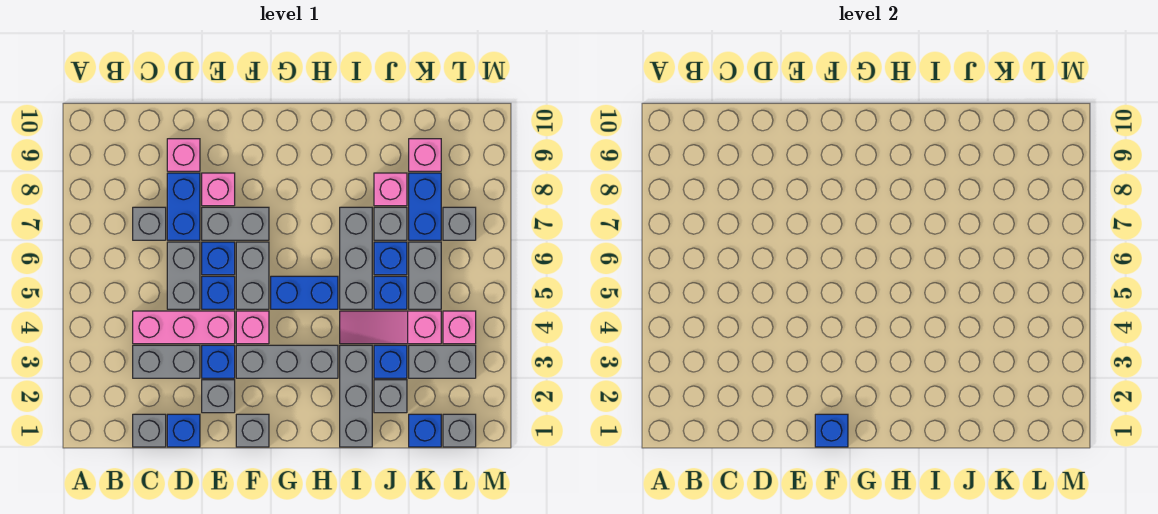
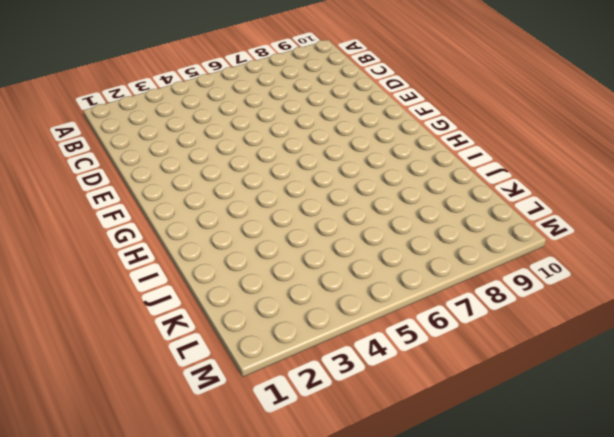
none -> grey brick C1 level 1
none -> grey brick C3:D3 level 1
none -> pink brick C4:E4 level 1
none -> grey brick C7 level 1

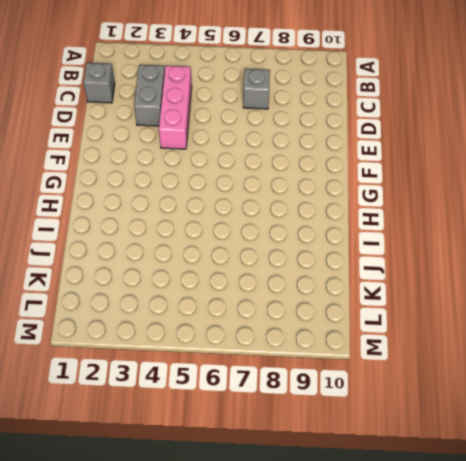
none -> blue brick D1 level 1
none -> grey brick D5:D6 level 1
none -> blue brick D7:D8 level 1
none -> pink brick D9 level 1

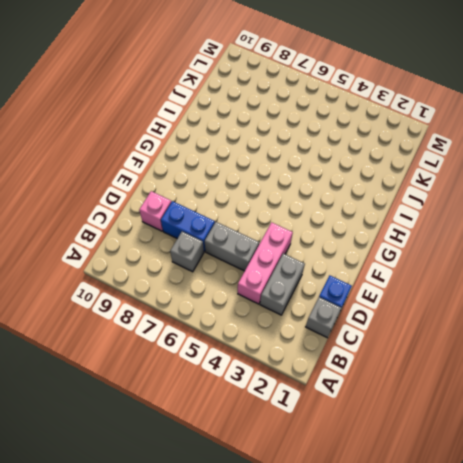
none -> grey brick E2 level 1
none -> blue brick E3 level 1
none -> blue brick E5 level 1
none -> blue brick E6 level 1

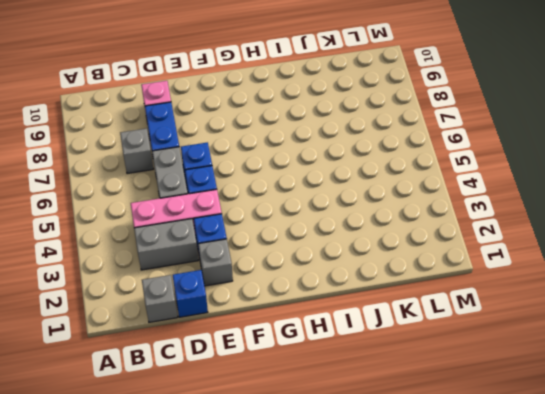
none -> grey brick E7:F7 level 1
none -> pink brick E8 level 1
none -> grey brick F1 level 1
none -> grey brick F3:H3 level 1

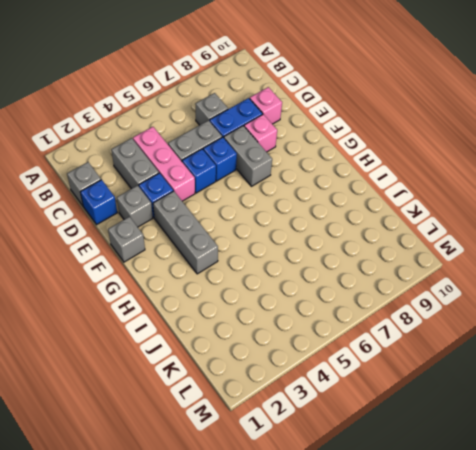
none -> pink brick F4 level 1
none -> grey brick F5:F6 level 1
none -> blue brick G5:H5 level 1
none -> grey brick I1:I3 level 1

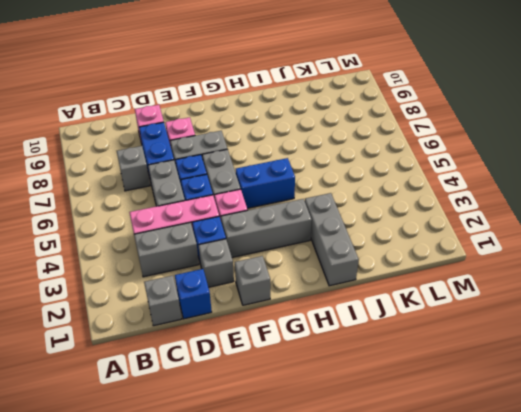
none -> pink slope I4:K4 level 1 top K
none -> grey brick I5:I7 level 1
none -> grey brick J2 level 1
none -> blue brick J3 level 1

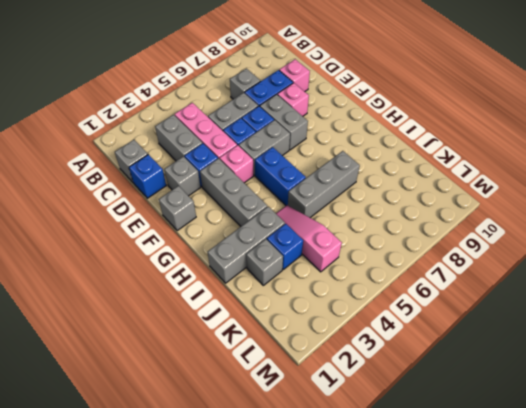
none -> blue brick J5 level 1
none -> blue brick J6 level 1
none -> grey brick J7 level 1
none -> pink brick J8 level 1

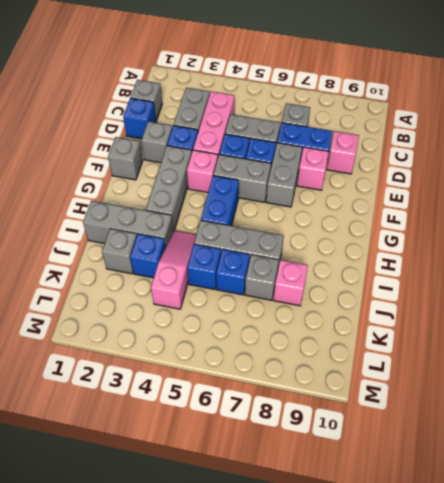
none -> blue brick K1 level 1
none -> grey brick K3:L3 level 1
none -> grey brick K5:K6 level 1
none -> blue brick K7:K8 level 1

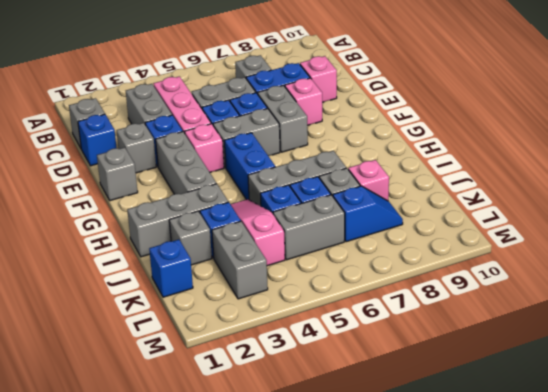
blue slope K7:K8 level 1 top 7 -> blue brick K7:K8 level 1
none -> pink brick K9 level 1
none -> grey brick L1 level 1
none -> pink brick L4 level 1
none -> grey brick L7 level 1

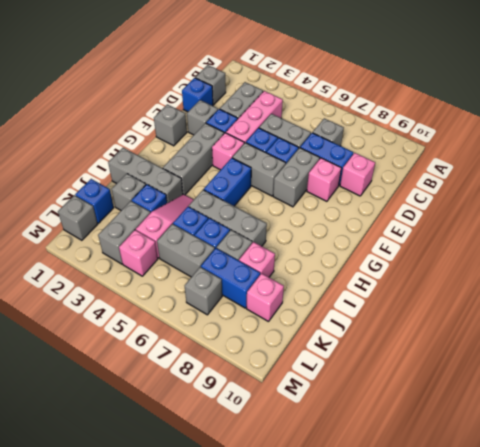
none -> blue brick F1 level 2

